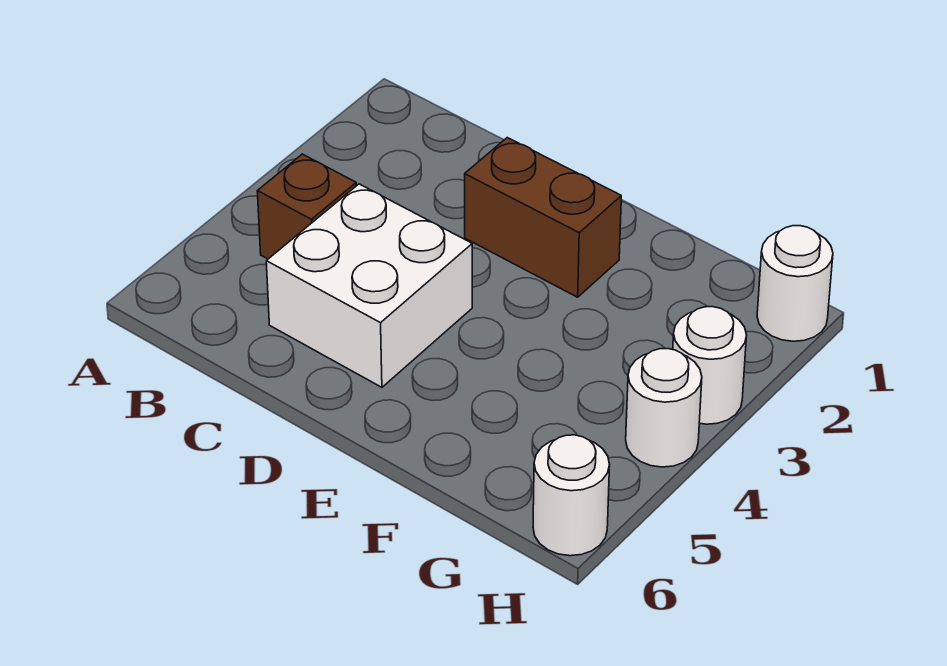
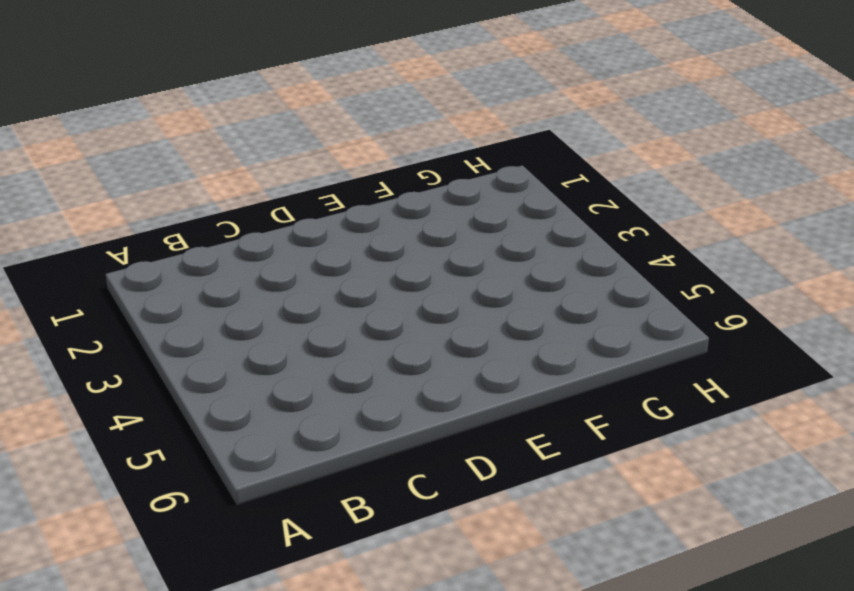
none -> brown brick B4 level 1
none -> white brick C4:D5 level 1

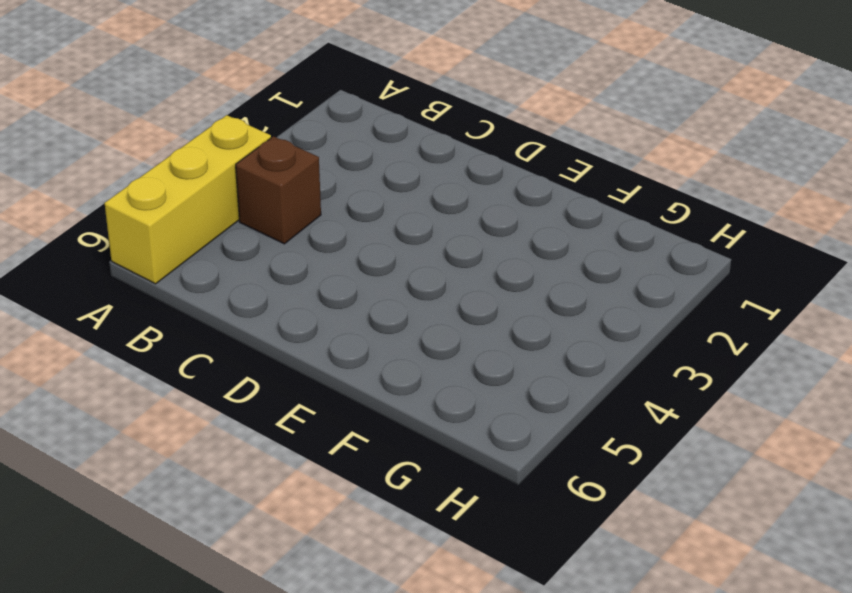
yellow brick A4:A6 level 1 -> none
none -> white brick C4:D5 level 1
none -> brown brick D2:E2 level 1

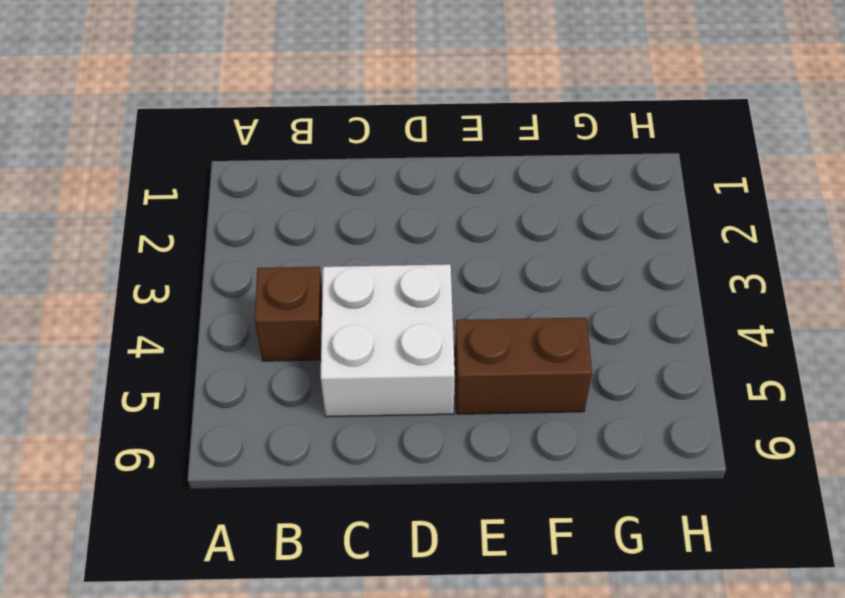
brown brick E5:F5 level 1 -> brown brick D2:E2 level 1
none -> white round brick H1 level 1
none -> white round brick H3 level 1

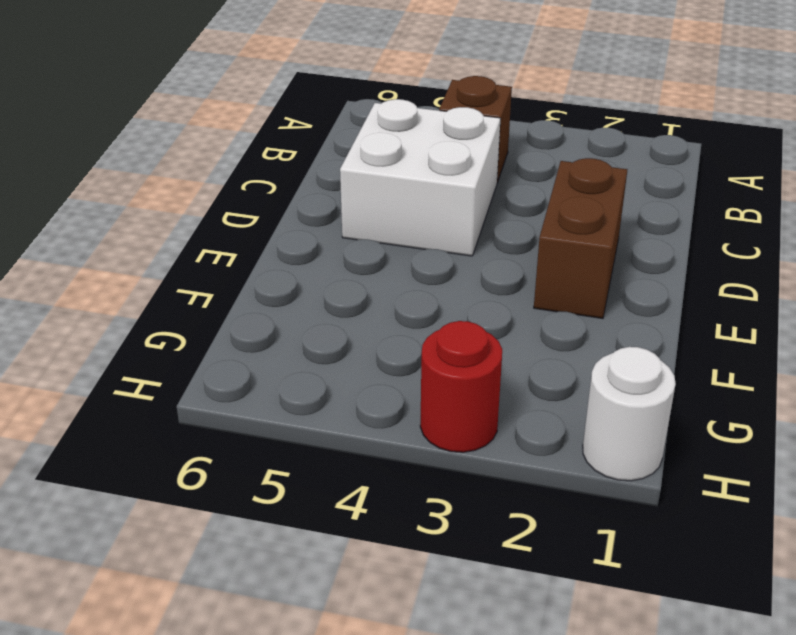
red round brick H3 level 1 -> white round brick H3 level 1
none -> white round brick H4 level 1
none -> white round brick H6 level 1

